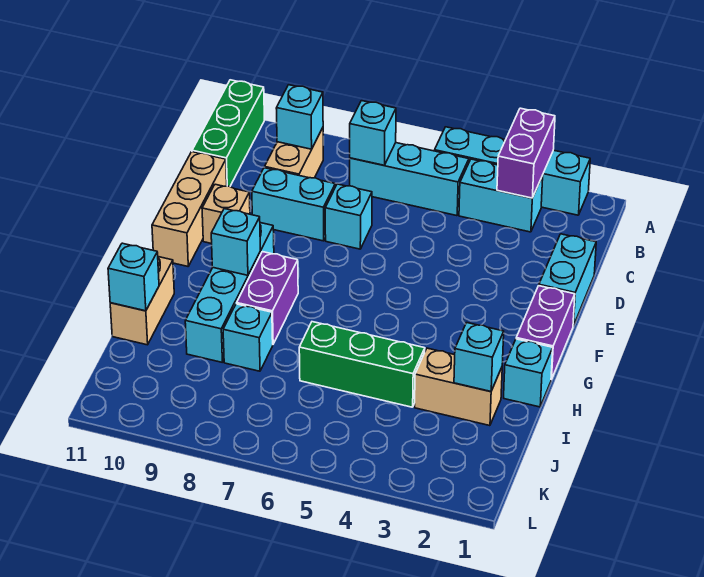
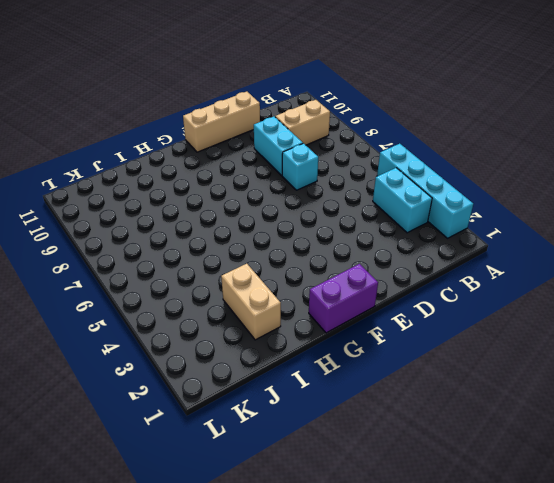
none -> green brick A11:C11 level 1
none -> cyan brick B5:B7 level 1
none -> cyan brick D1:E1 level 1

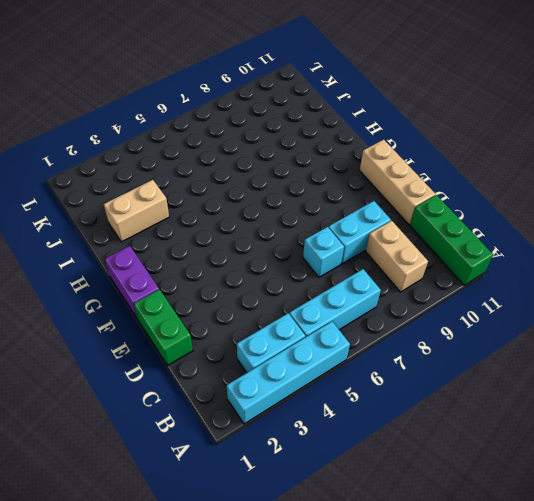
green brick D1:E1 level 1 -> cyan brick D1:E1 level 1
none -> tan brick E10 level 1
none -> cyan brick F9:I9 level 1
none -> purple brick G8:H8 level 1

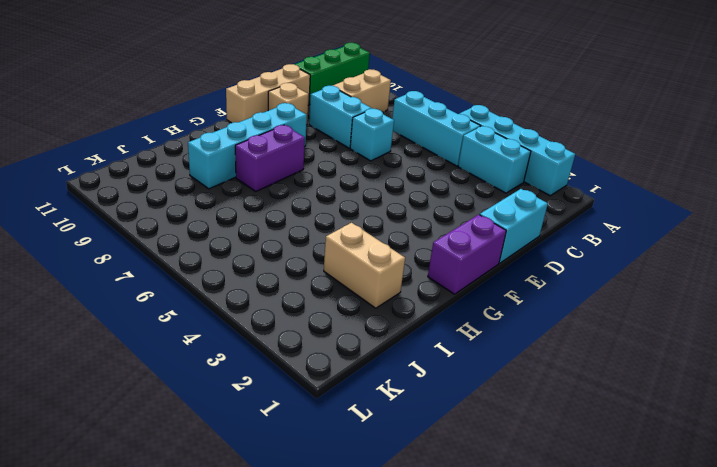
none -> cyan brick H1 level 1
none -> tan brick H11:I11 level 1
none -> green brick I4:I6 level 1

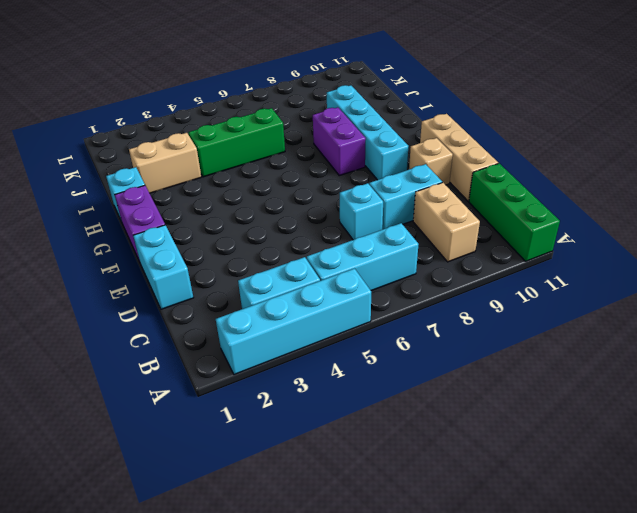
none -> tan brick H11:I11 level 1
none -> cyan brick I8 level 1
none -> purple brick A3:B3 level 2

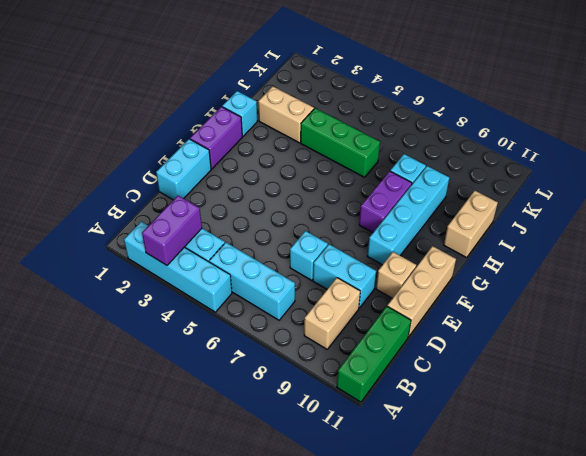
none -> cyan brick B7 level 2
none -> cyan brick B9 level 2
none -> cyan brick G9 level 2

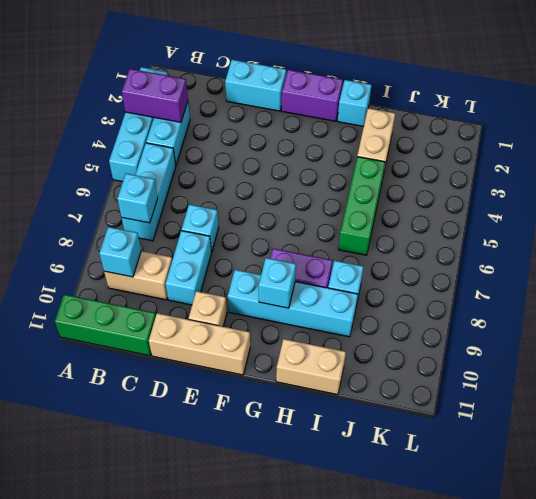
none -> cyan brick I2 level 2
none -> cyan brick I11 level 2

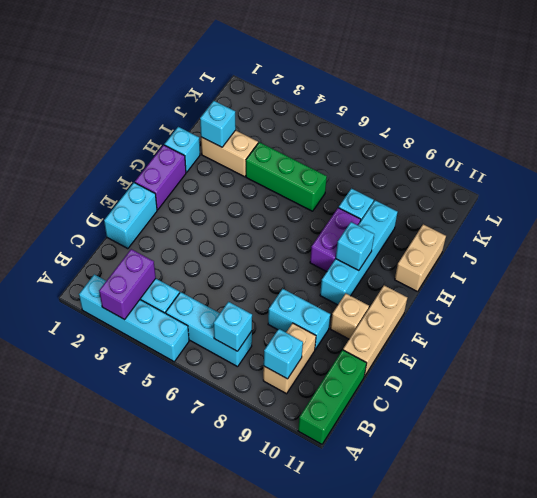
none -> cyan brick D7 level 1
none -> cyan brick I11 level 2

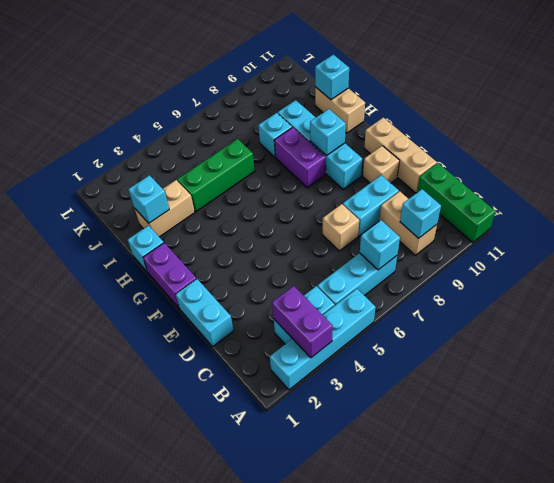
tan brick D7 level 1 -> cyan brick D7 level 1

